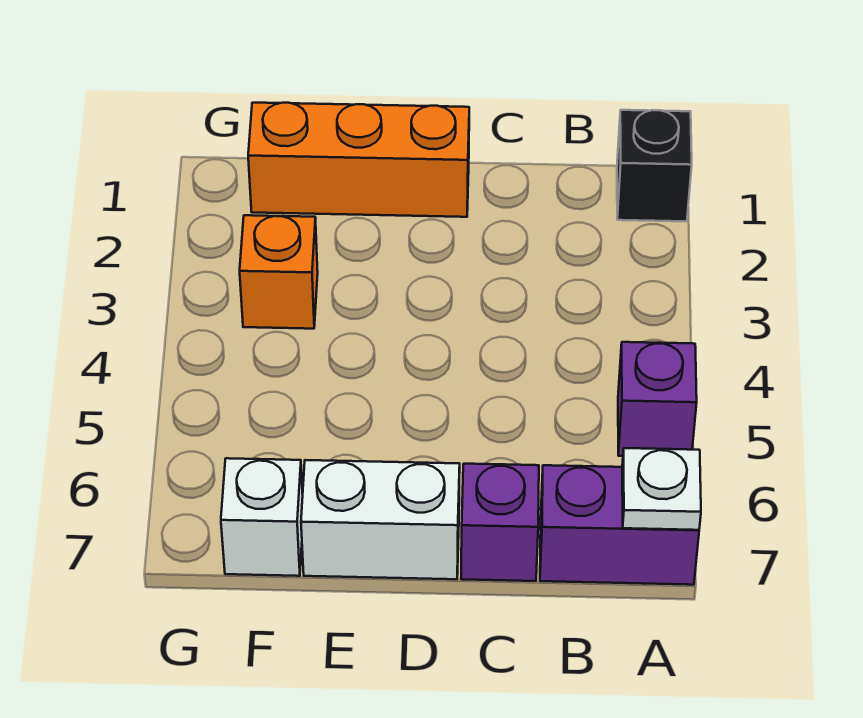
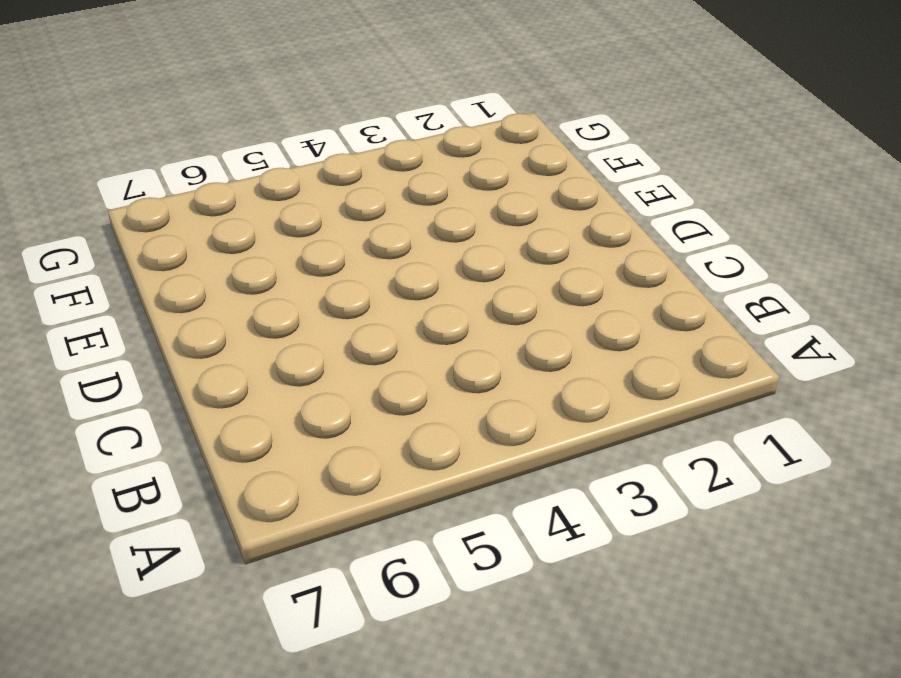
none -> black brick A1 level 1
none -> purple brick A5 level 1

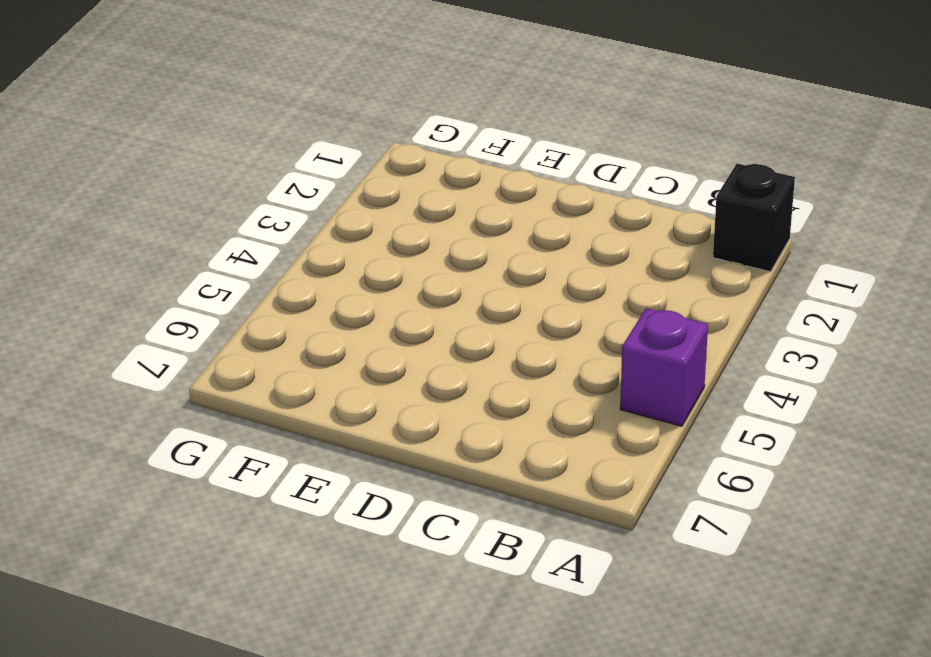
none -> purple brick A7:B7 level 1
none -> purple brick C7 level 1

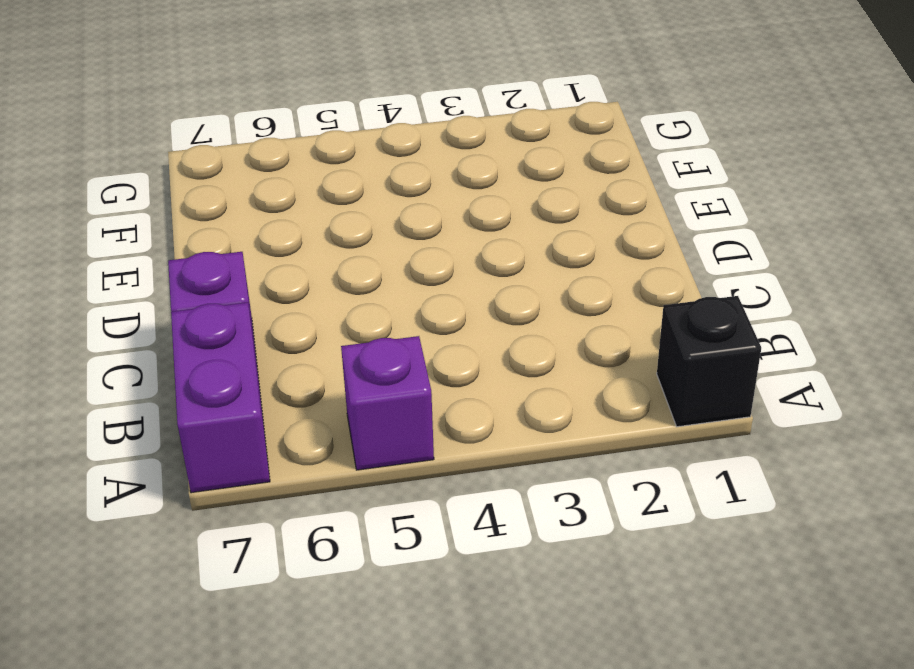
none -> orange brick D1:F1 level 1
none -> white brick D7:E7 level 1

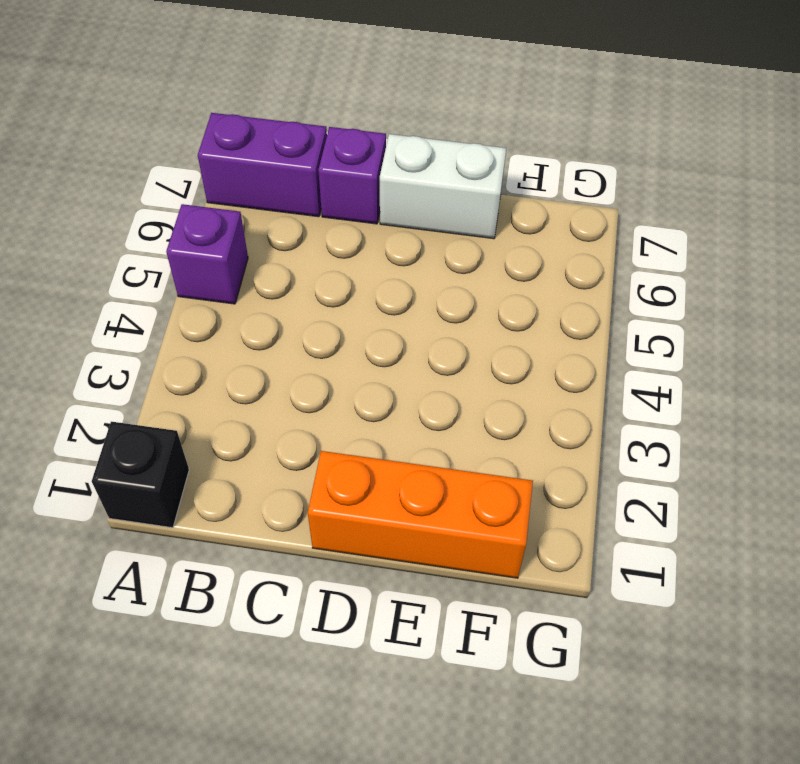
none -> orange brick F3 level 1
none -> white brick F7 level 1

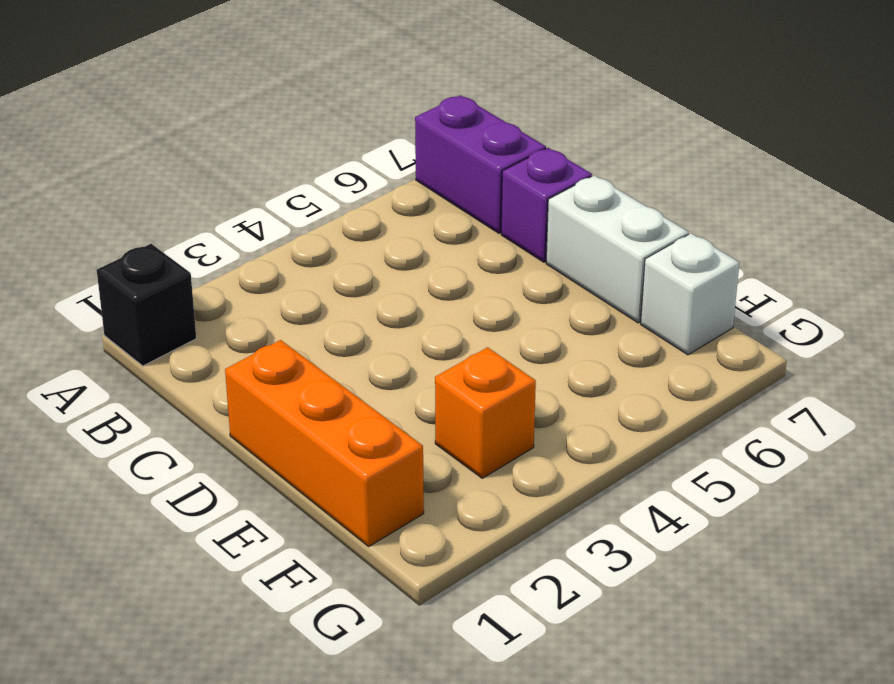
none -> purple brick A5 level 1
none -> white plate A7 level 2

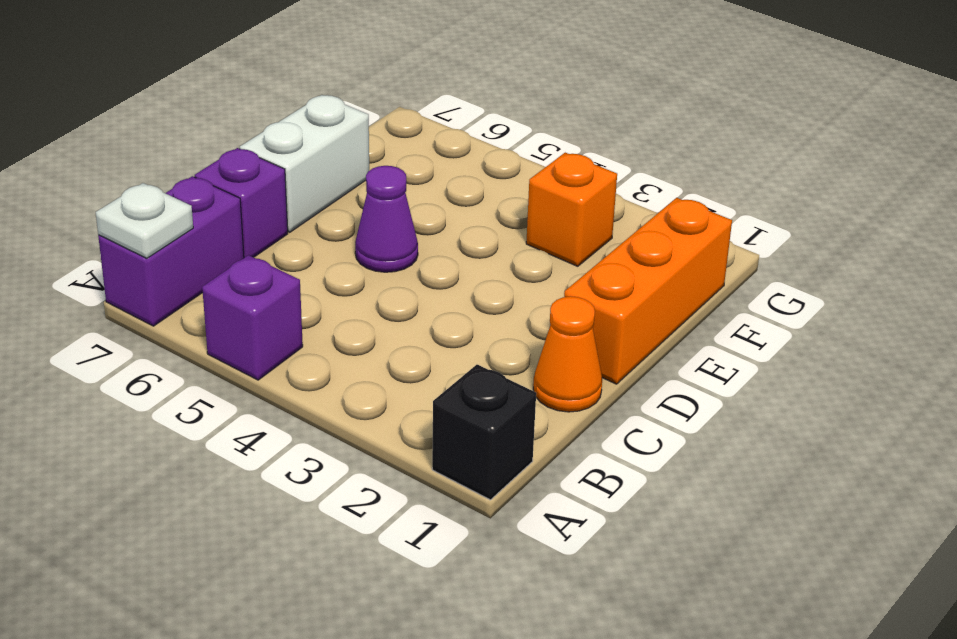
orange cone C1 level 1 -> none
purple cone D5 level 1 -> none
none -> white brick F7 level 1

